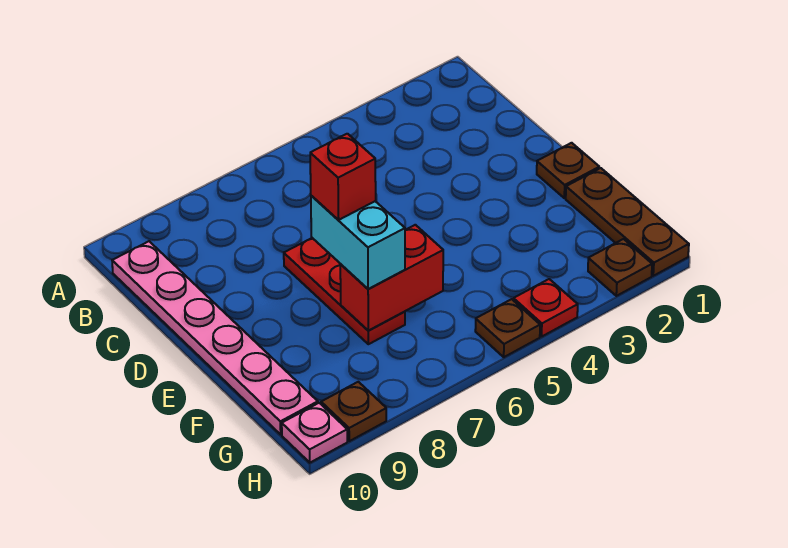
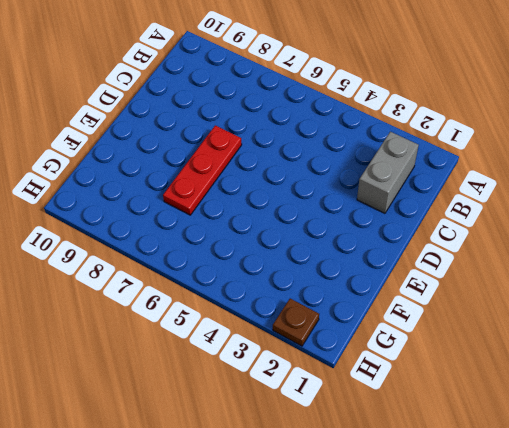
grey brick B2:C2 level 1 -> none
none -> pink plate B10:G10 level 1
none -> brown plate E1 level 1
none -> brown plate F1:H1 level 1

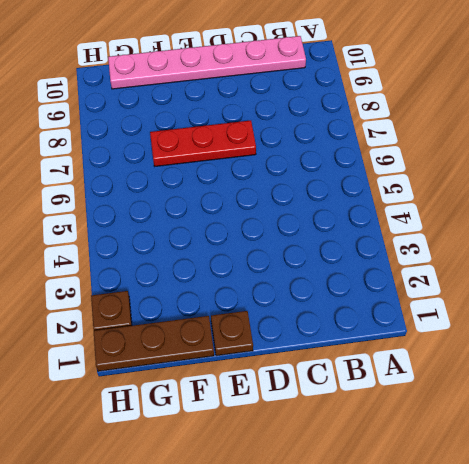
none -> red plate H4 level 1
none -> brown plate H5 level 1
none -> brown plate H9 level 1

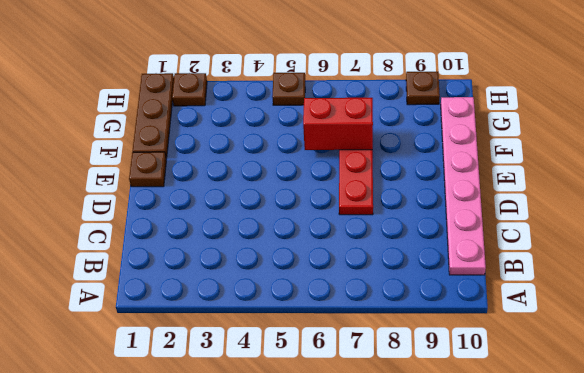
none -> red plate H4 level 1
none -> pink plate H10 level 1
none -> cyan brick E7:F7 level 3

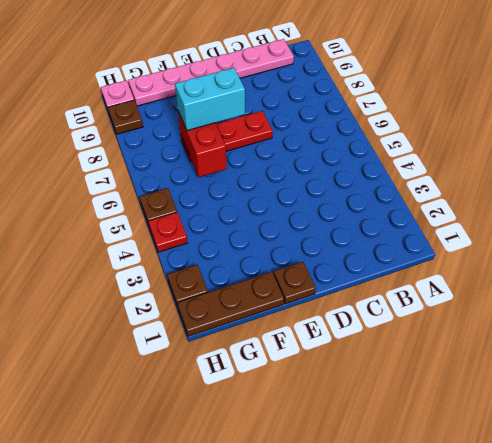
none -> red brick E7 level 4

